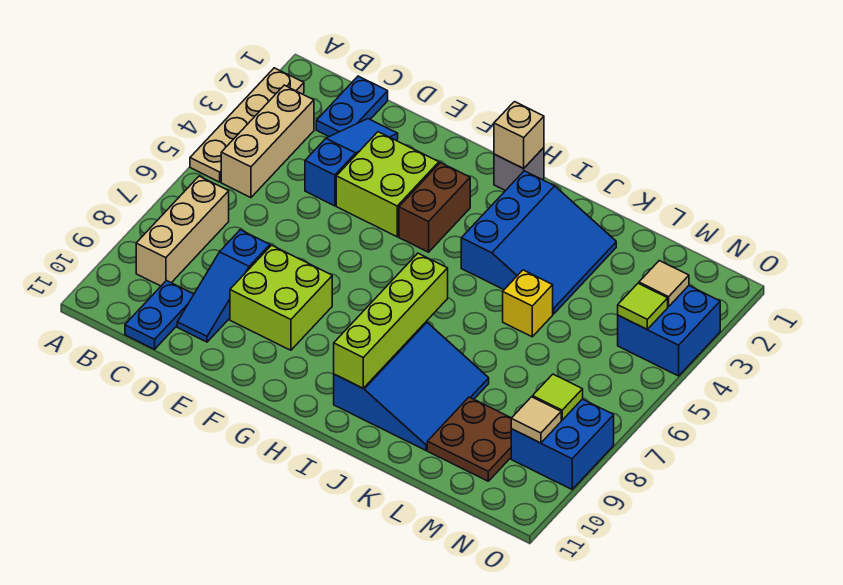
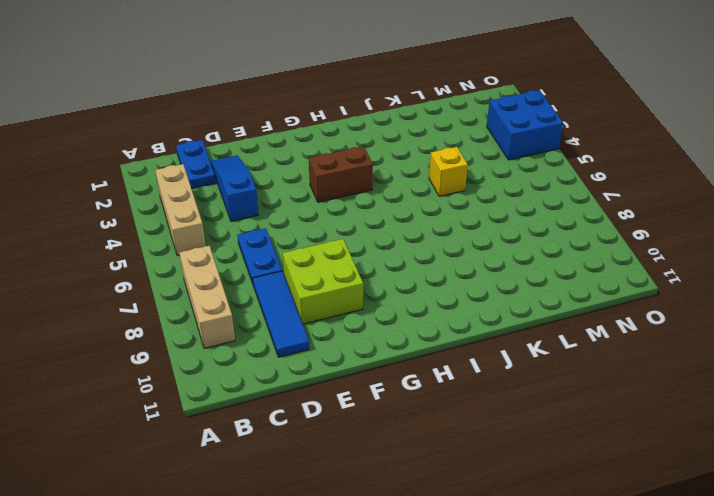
blue plate D6:D7 level 1 -> blue plate C10:C11 level 1
blue tile D8:D10 level 1 -> blue slope D8:D10 level 1 top 8
brown brick G4:H4 level 1 -> brown brick G3:G4 level 1
none -> tan plate A2:A5 level 1
none -> lime brick E3:F4 level 1
none -> grey brick H1 level 1

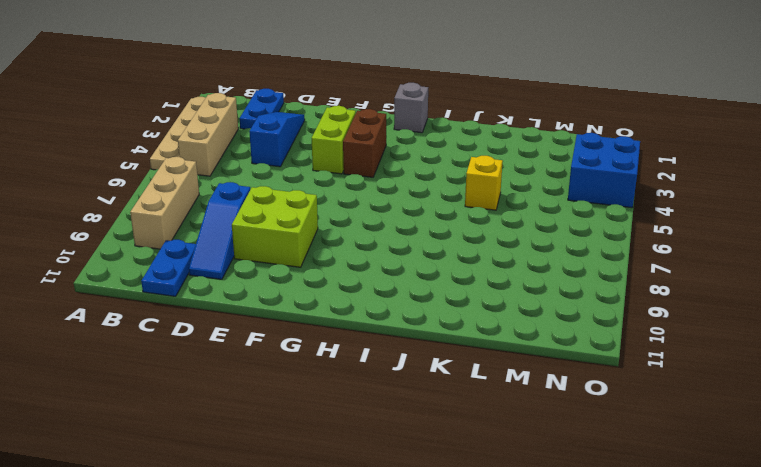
lime brick F3:F4 level 1 -> lime brick E3:F4 level 1
none -> blue slope I2:K4 level 1 top I
none -> blue slope I8:K10 level 1 top I
none -> brown plate L9:M10 level 1

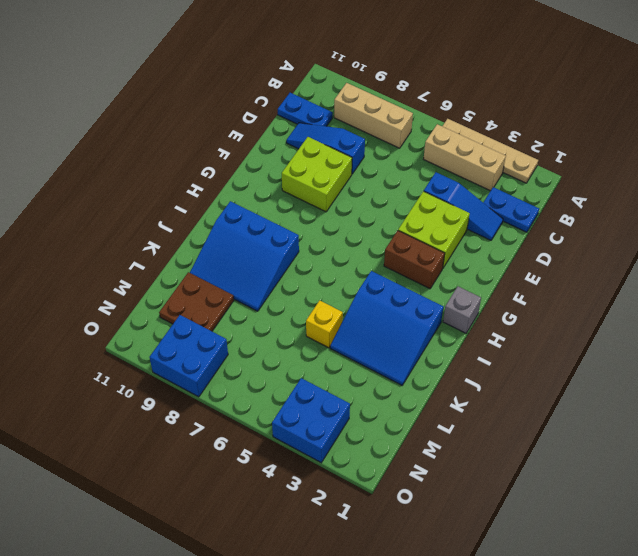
none -> tan brick H1 level 2
none -> lime brick I7:I10 level 2
none -> tan tile N3 level 2

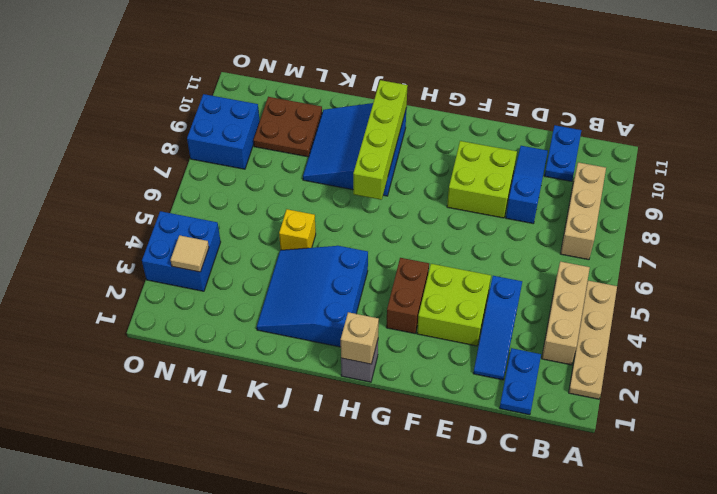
none -> lime tile N4 level 2
none -> lime tile N8 level 2
none -> tan tile N9 level 2

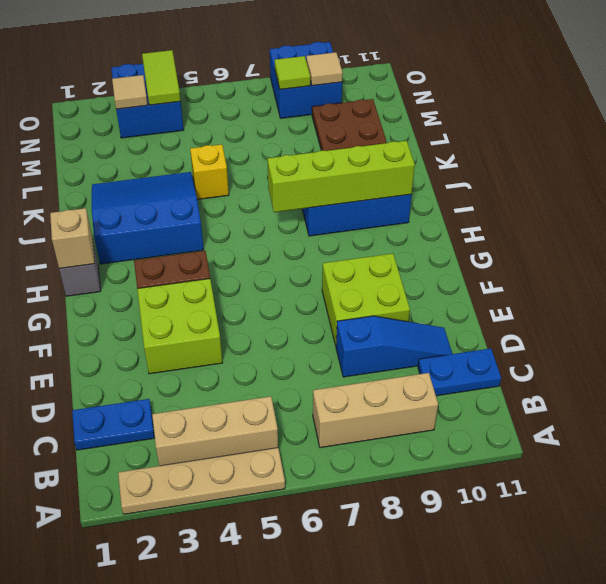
lime tile N4:O4 level 2 -> lime tile N4 level 2
none -> blue slope D2:D4 level 1 top 4

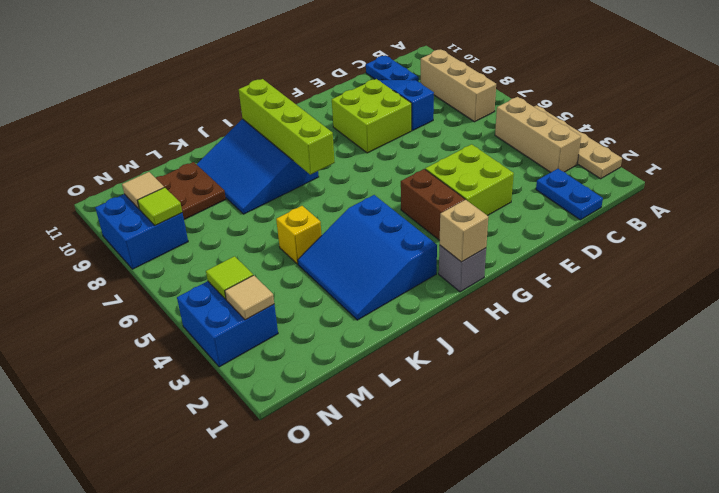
none -> blue slope D2:D4 level 1 top 4

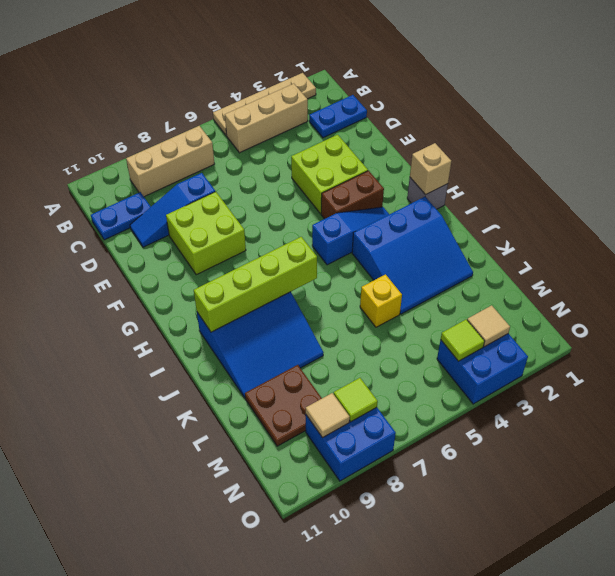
blue slope H3:H5 level 1 top 5 -> blue slope D2:D4 level 1 top 4

